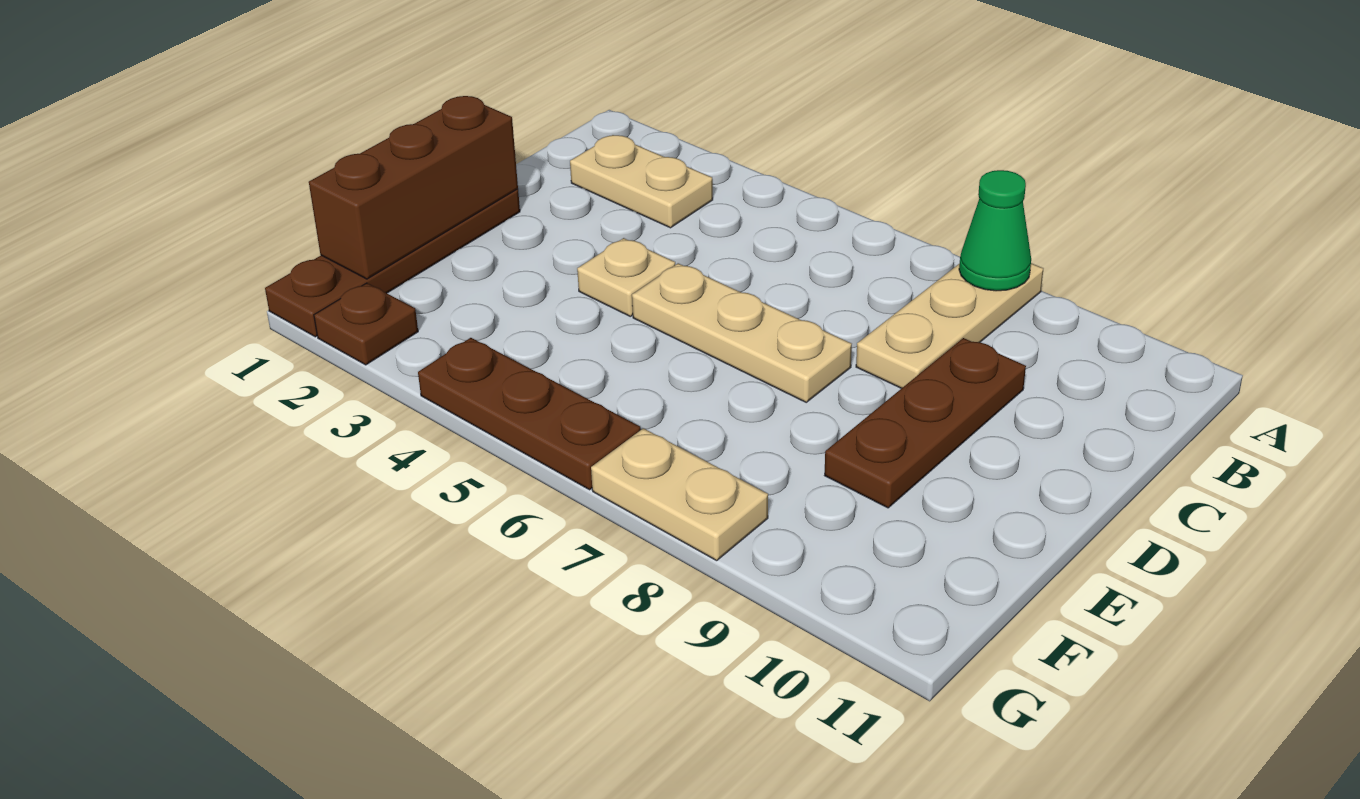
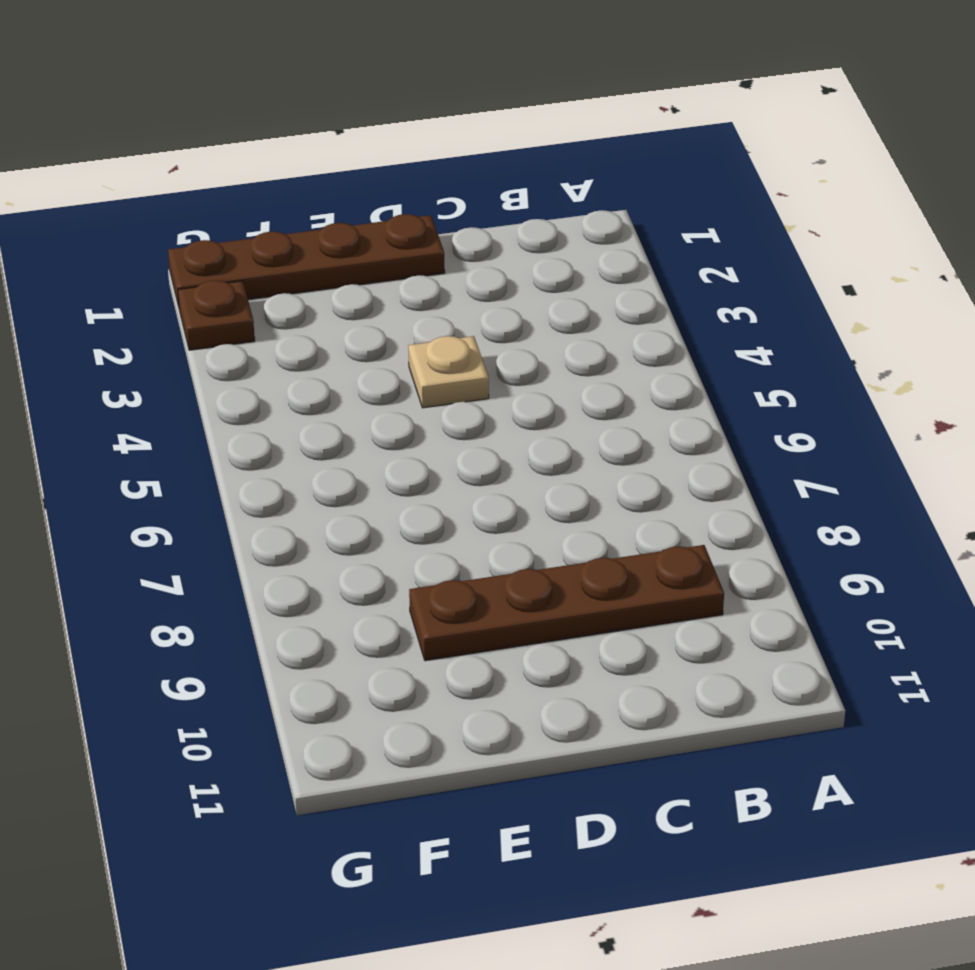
brown plate B9:E9 level 1 -> brown plate C9:E9 level 1
none -> tan plate A8:C8 level 1
none -> tan plate B2:B3 level 1

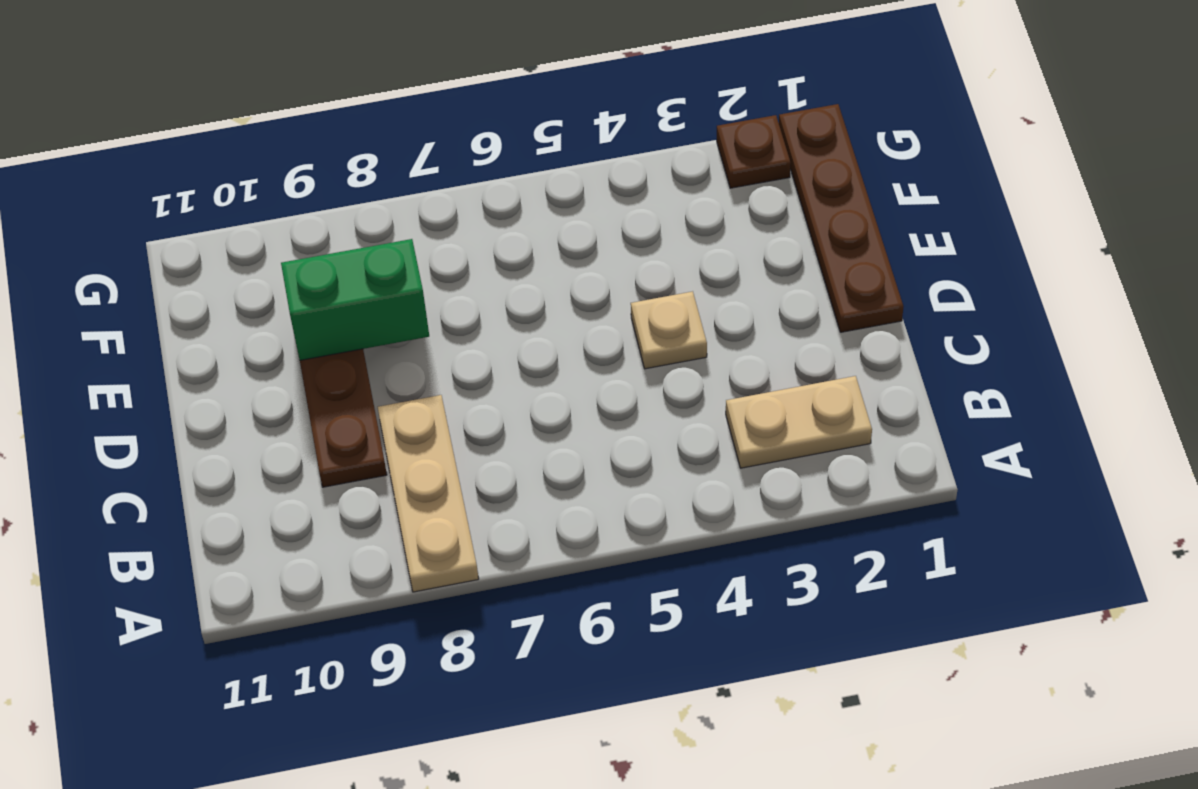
green brick E8:E9 level 2 -> none
none -> tan plate D5:D7 level 1
none -> brown plate G4:G6 level 1

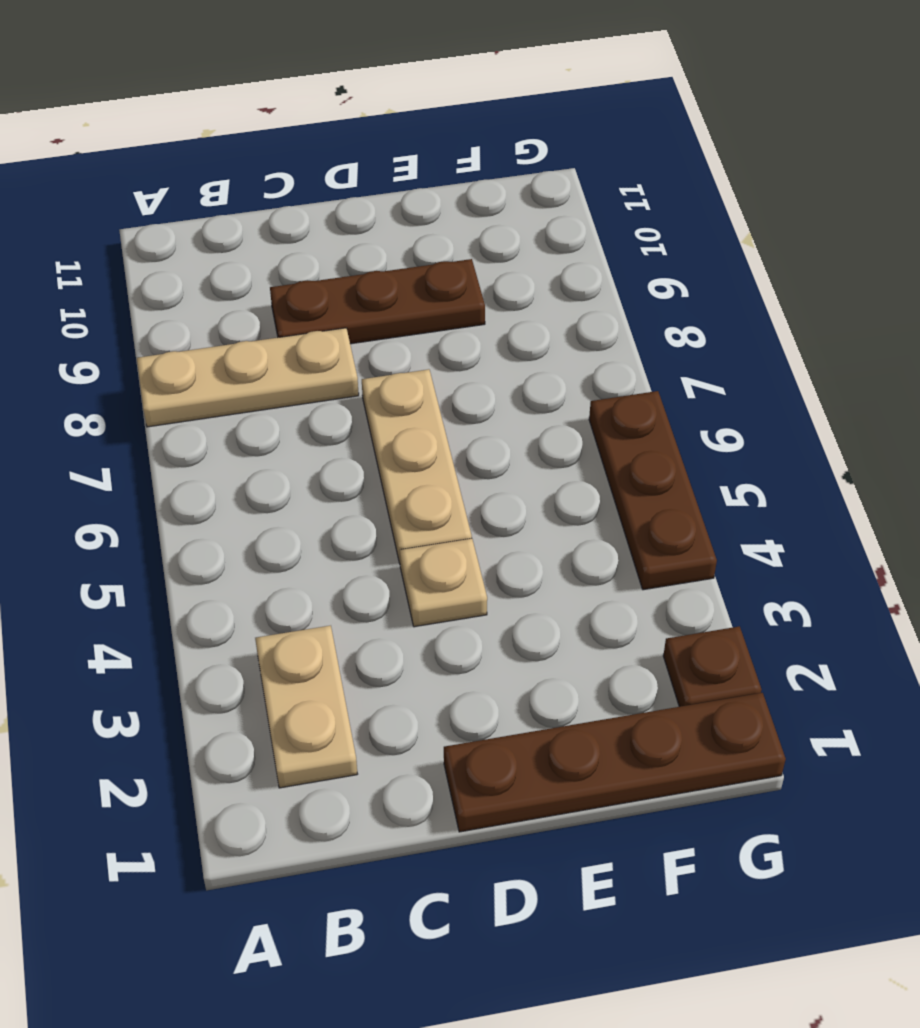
none -> tan plate G7:G8 level 1
none -> green cone A8 level 2

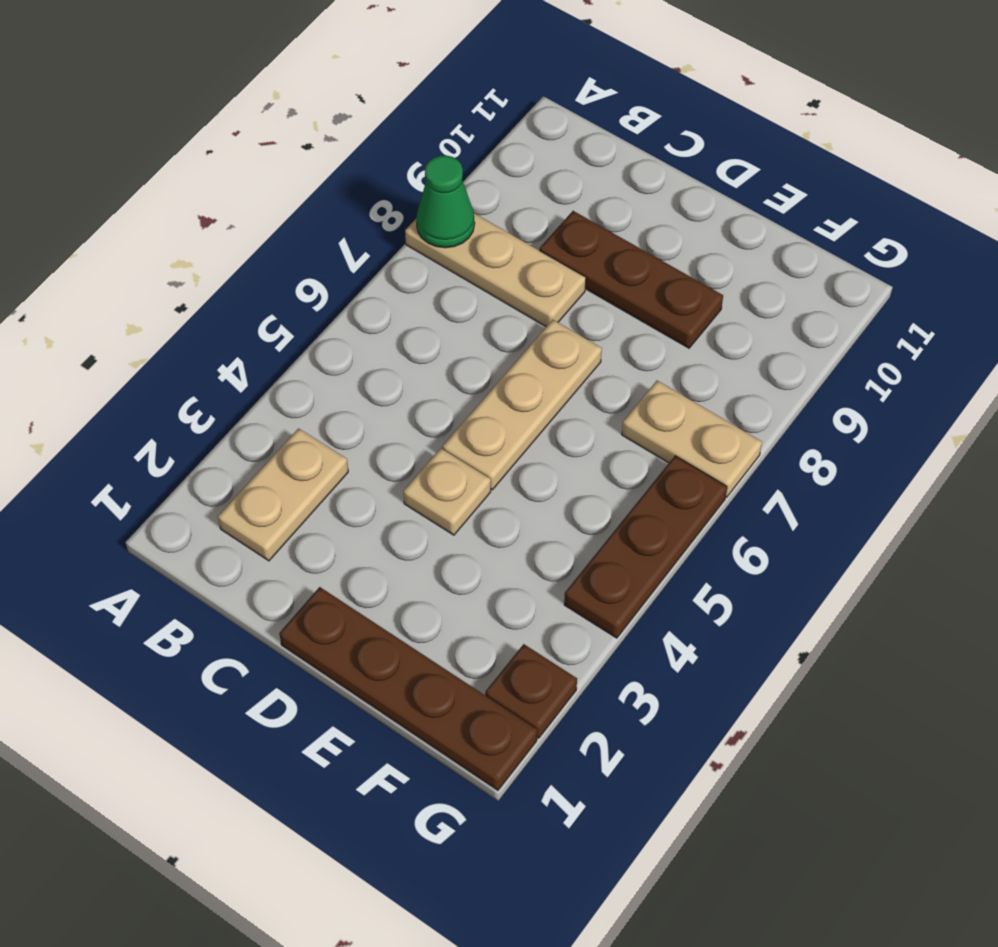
tan plate F7:G7 level 1 -> tan plate G7:G8 level 1
none -> brown brick D1:F1 level 2

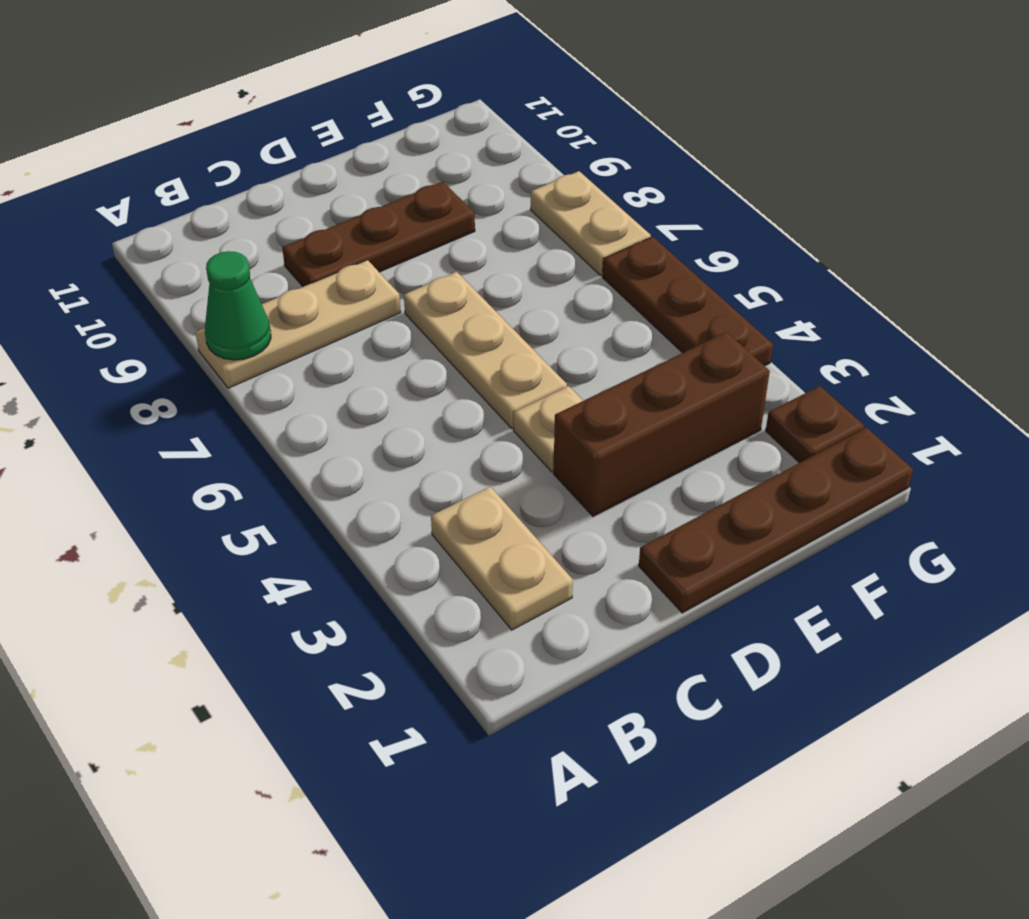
brown brick D3:F3 level 1 -> brown brick D1:F1 level 2

